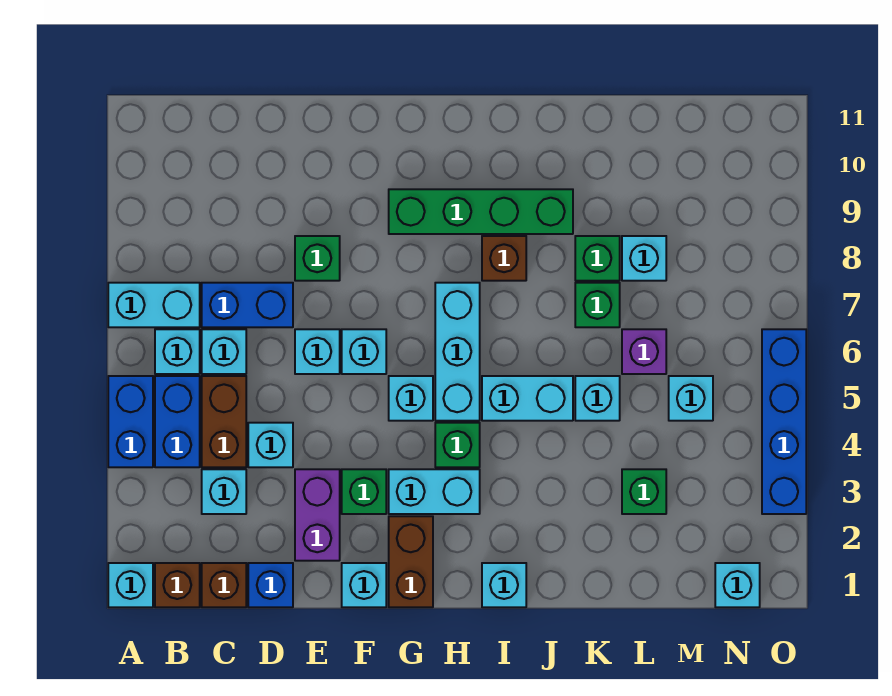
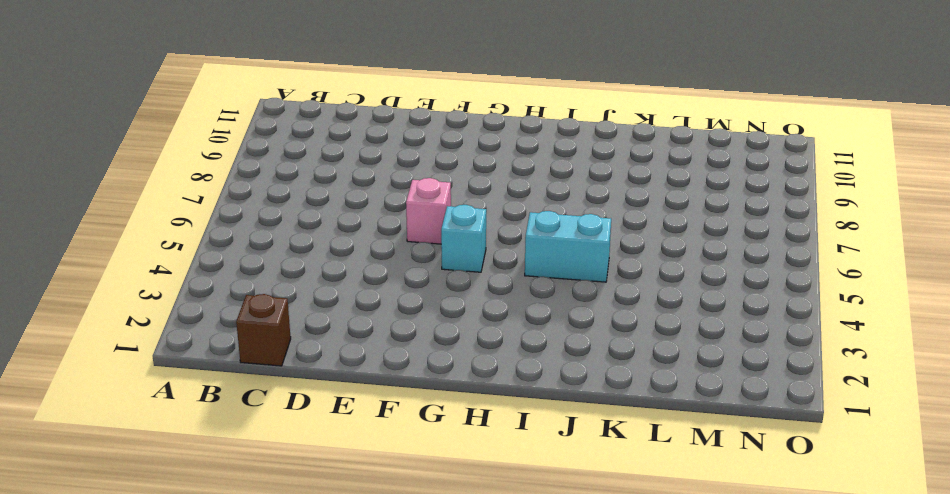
pink brick F6 level 1 -> cyan brick F6 level 1
none -> cyan brick A1 level 1
none -> blue brick A4:A5 level 1
none -> cyan brick A7:B7 level 1
none -> brown brick B1 level 1

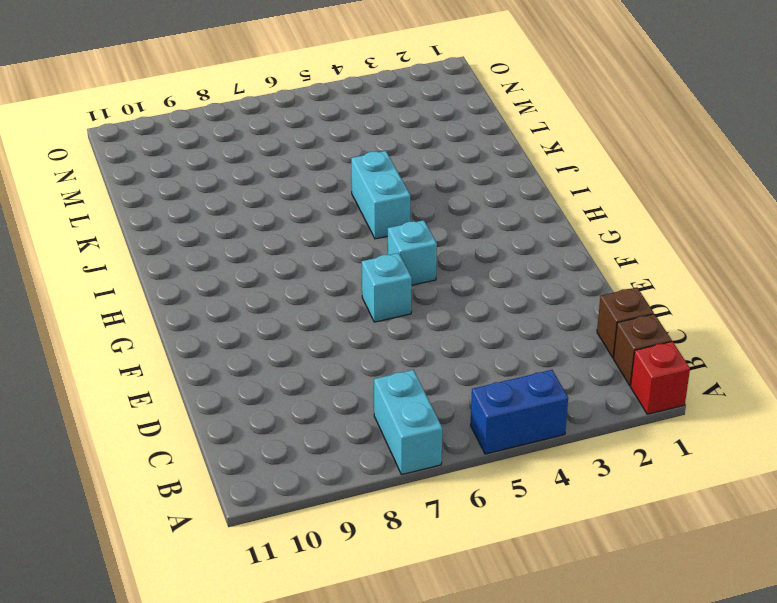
red brick A1 level 1 -> cyan brick A1 level 1
none -> blue brick B4:B5 level 1
none -> cyan brick B6 level 1
none -> cyan brick C3 level 1
none -> brown brick C4:C5 level 1

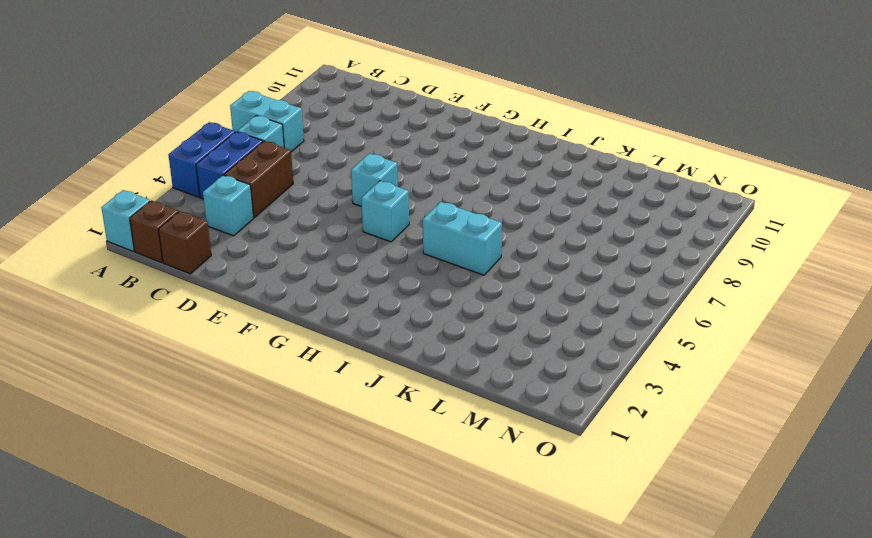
none -> cyan brick C6 level 1
none -> blue brick C7:D7 level 1
none -> blue brick D1 level 1
none -> cyan brick D4 level 1

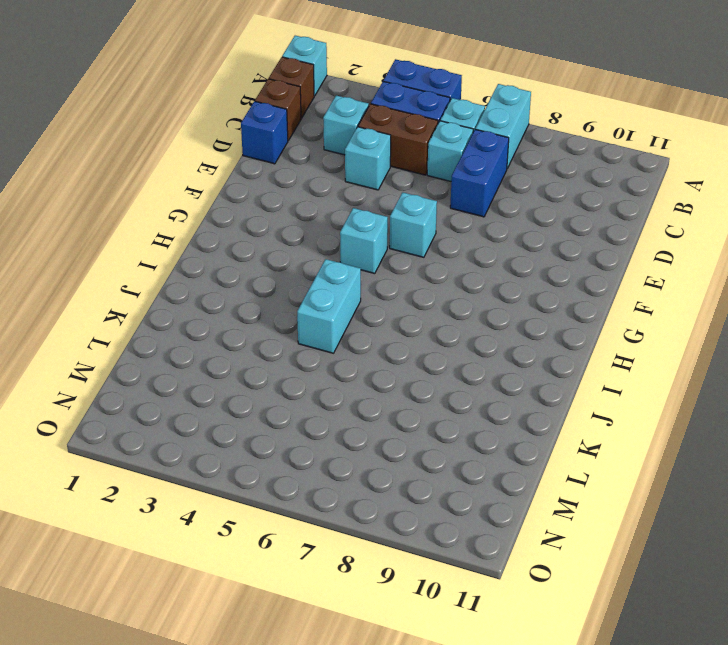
none -> purple brick E2:E3 level 1
none -> cyan brick E6 level 1
none -> green brick E8 level 1
none -> cyan brick F1 level 1

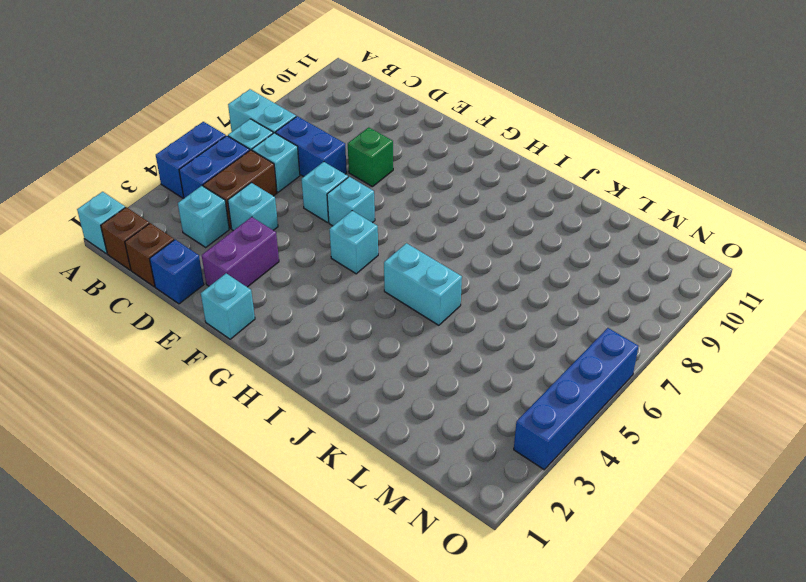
none -> green brick F3 level 1
none -> brown brick G1:G2 level 1
none -> cyan brick G3:H3 level 1
none -> green brick G9:J9 level 1

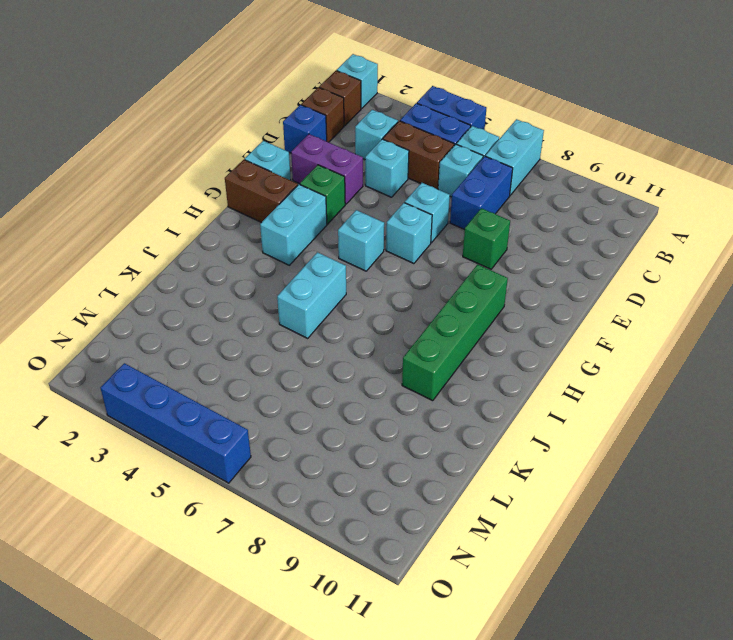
none -> green brick H4 level 1
none -> cyan brick H5:H7 level 1
none -> cyan brick I1 level 1
none -> brown brick I8 level 1

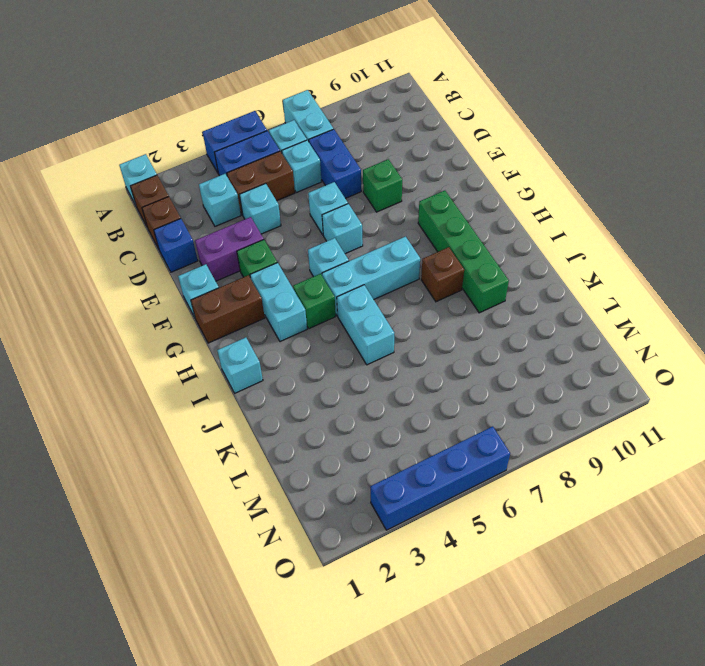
none -> cyan brick K5 level 1
none -> green brick K7 level 1
none -> green brick K8 level 1
none -> green brick L3 level 1

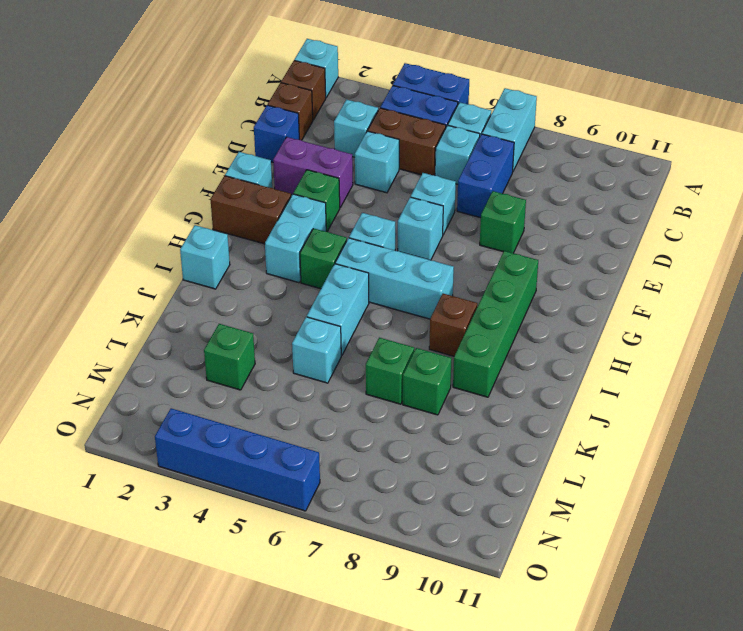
none -> purple brick L6 level 1
none -> cyan brick L8 level 1
none -> cyan brick M5 level 1
none -> cyan brick N1 level 1

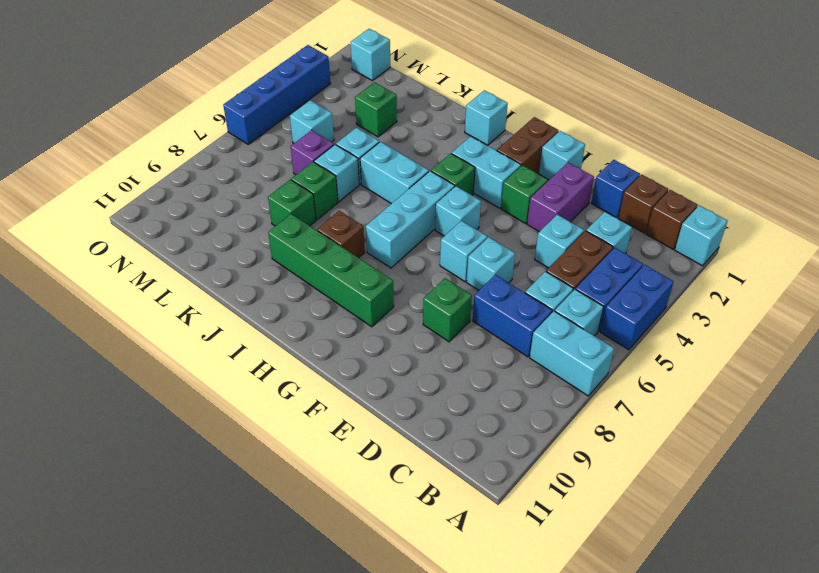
cyan brick K6 level 1 -> cyan brick L8 level 1

